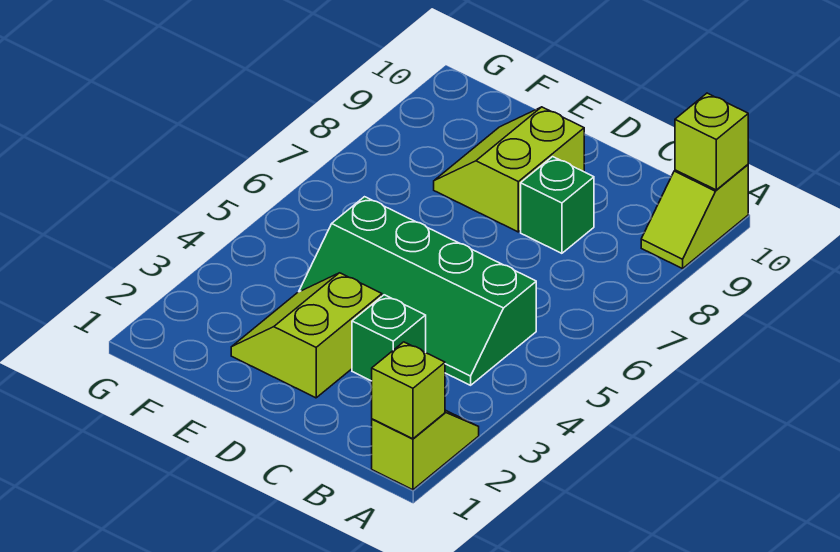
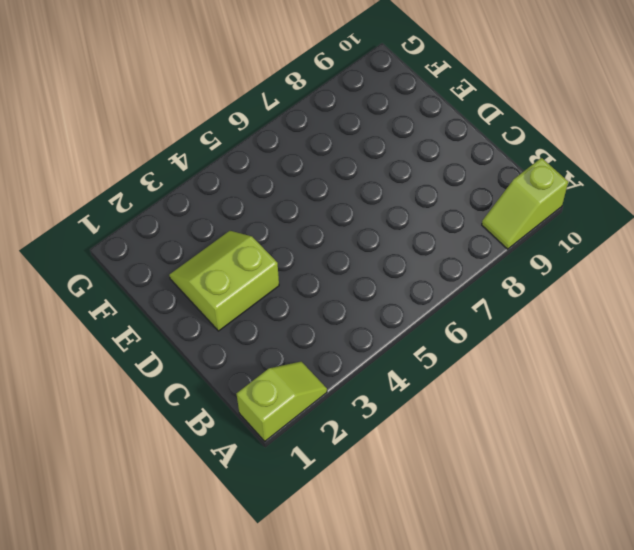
none -> green slope B4:E5 level 1 top 5
none -> green brick C3 level 1

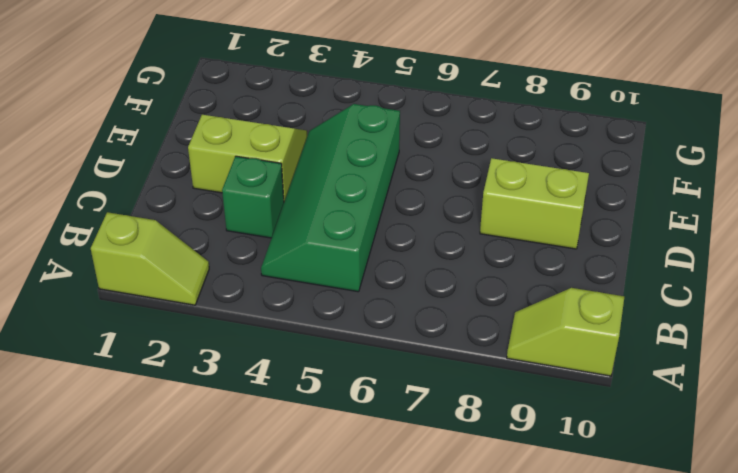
none -> green brick C8 level 1
none -> lime brick A1 level 2

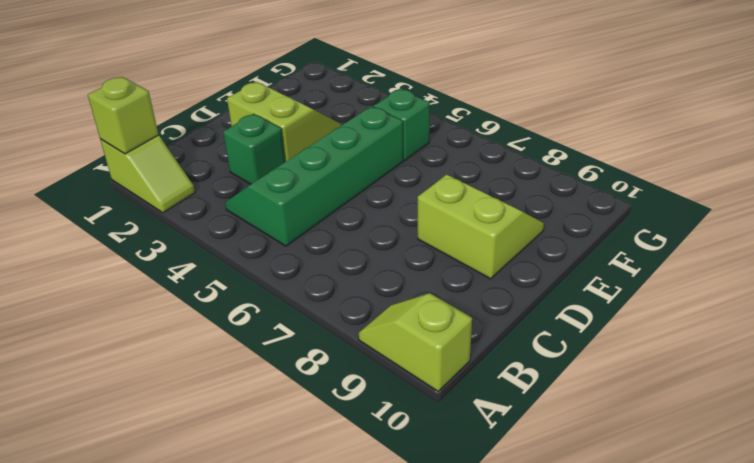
green brick F5 level 1 -> green brick C8 level 1
none -> lime brick A10 level 2

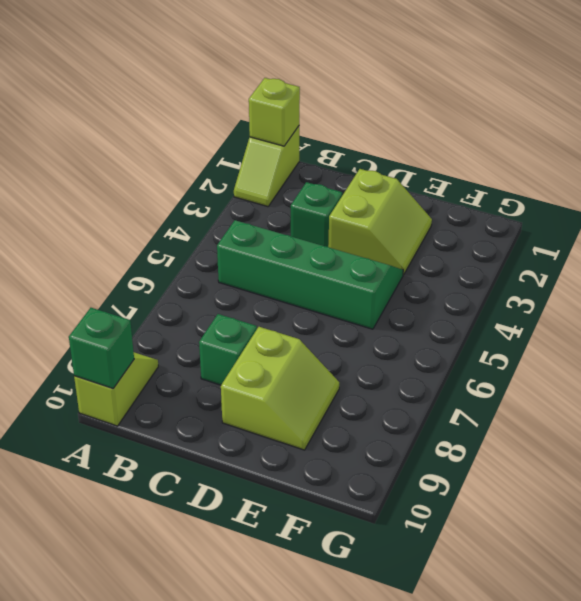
green brick A10 level 2 -> lime brick A10 level 2

